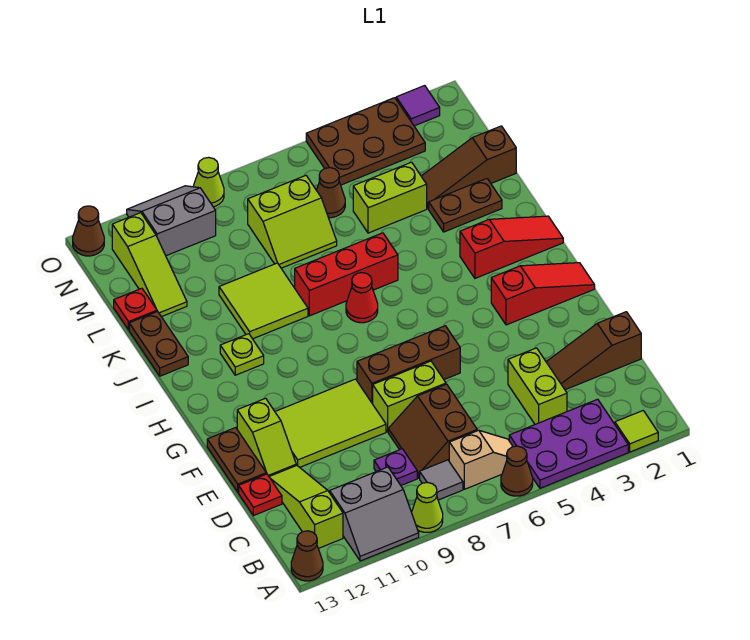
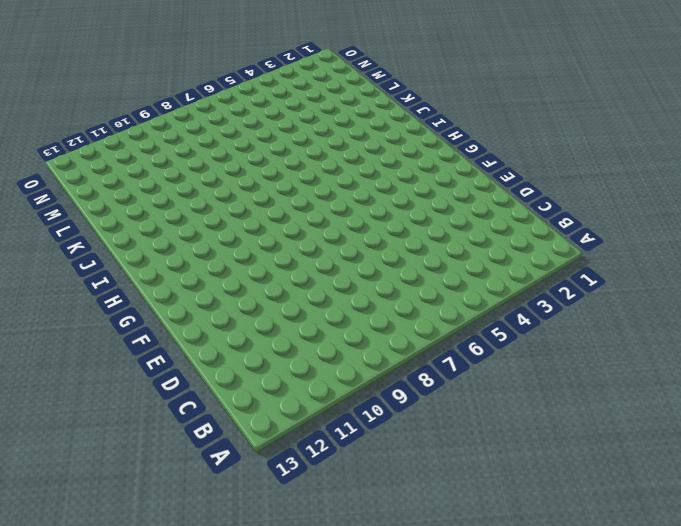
none -> lime tile A2 level 1
none -> purple plate A3:B5 level 1
none -> brown cone A6 level 1
none -> lime cone A9 level 1

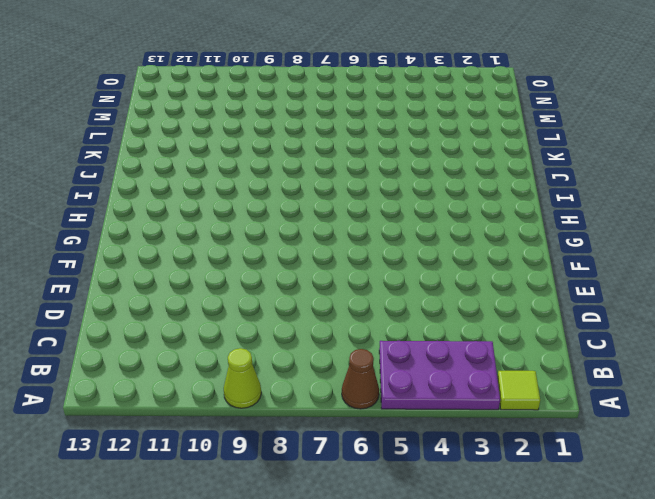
none -> grey slope A10:B11 level 1 top B
none -> brown cone A13 level 1
none -> tan slope B6:B7 level 1 top 7
none -> grey tile B8 level 1

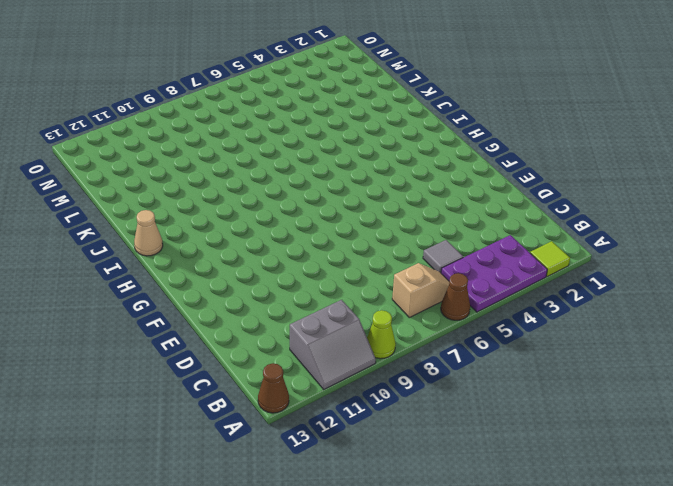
grey tile C5 level 1 -> grey tile B8 level 1
tan cone I13 level 1 -> none
none -> lime slope B12:D12 level 1 top B
none -> lime brick C4:D4 level 1
none -> brown slope C7:D8 level 1 top 7
none -> purple plate C9 level 1

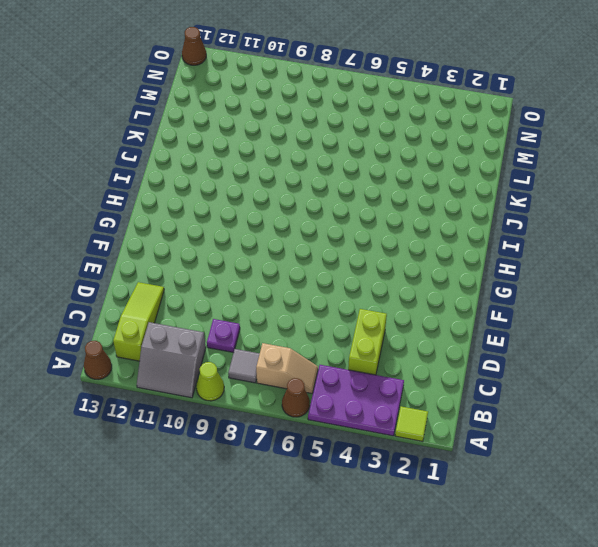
none -> brown slope C7:D8 level 1 top 7
none -> brown slope D1:D3 level 1 top 1
none -> red plate D13 level 1
none -> lime brick E7:E8 level 1

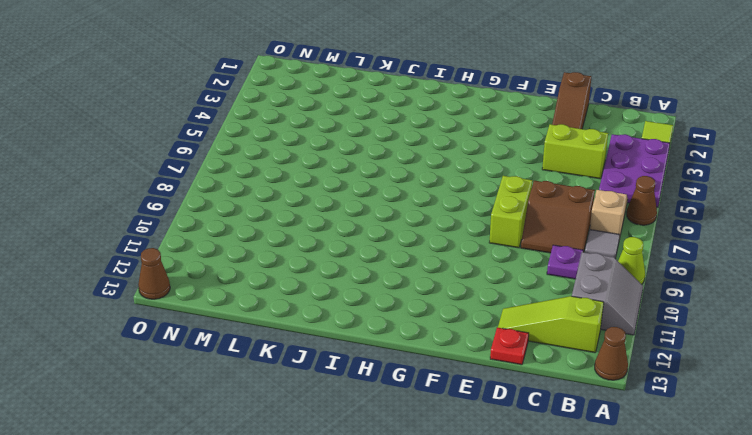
none -> lime tile E9:F11 level 1
none -> lime slope E12:F12 level 1 top F
none -> brown plate E13:F13 level 1
none -> brown brick F6:F8 level 1

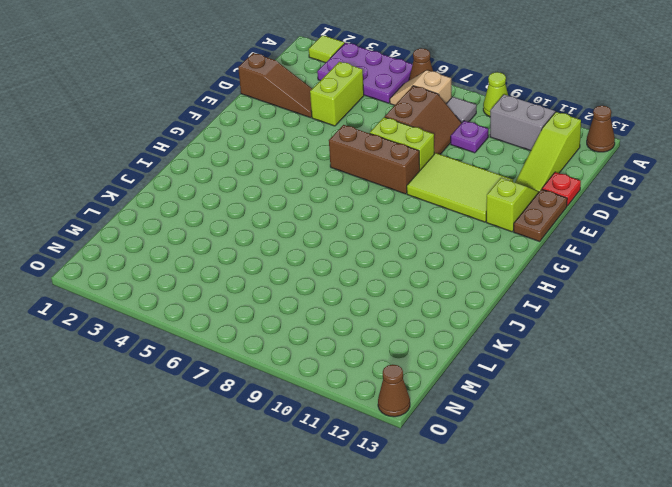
none -> red slope G1:G3 level 1 top 3
none -> red slope I1:I3 level 1 top 3
none -> red cone I7 level 1
none -> lime plate I11 level 1

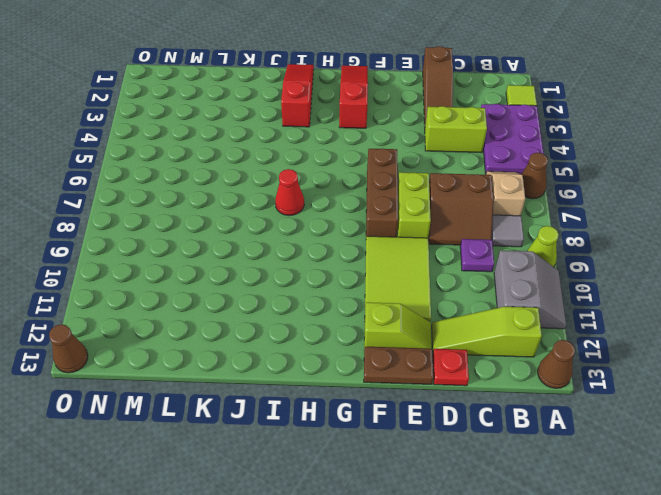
none -> lime plate I11 level 1
none -> red brick J6:J8 level 1
none -> lime tile J9:K10 level 1
none -> brown plate J13:K13 level 1

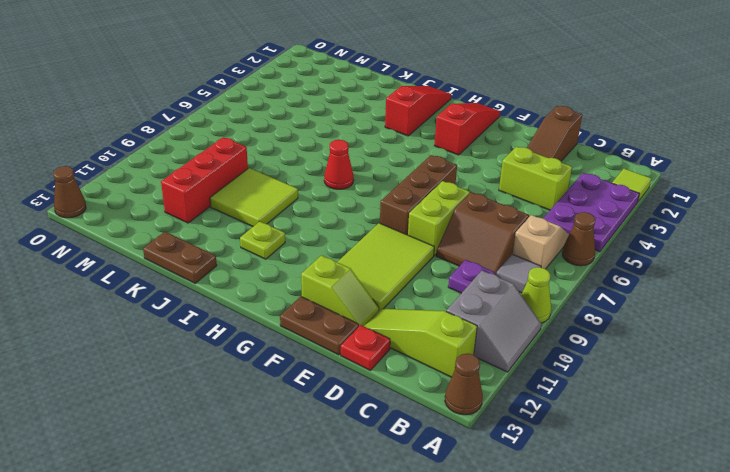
red brick L9:L11 level 1 -> red brick J6:J8 level 1
none -> brown plate K2:K3 level 1
none -> brown slope L1:L3 level 1 top 1
none -> lime brick L4:L5 level 1
none -> lime slope L7:M8 level 1 top M

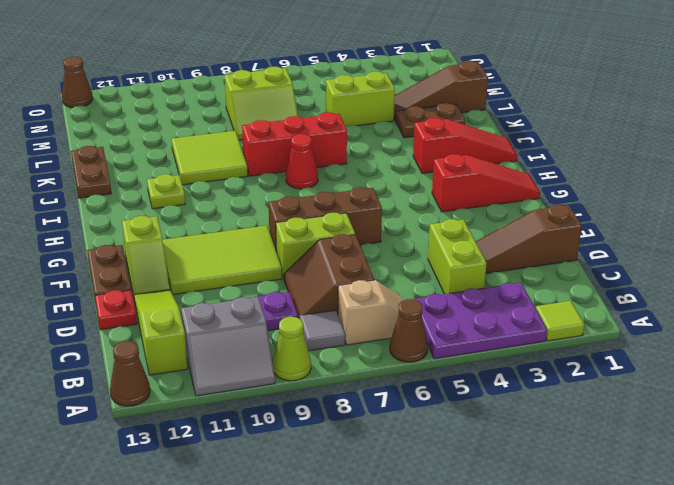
none -> lime slope L12:N12 level 1 top N
none -> red plate L13 level 1
none -> brown cone M6 level 1
none -> brown plate N3:O5 level 1

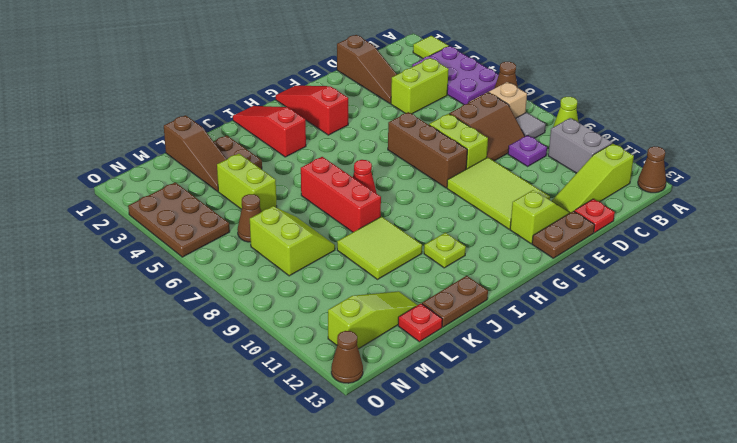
none -> grey slope N10:O11 level 1 top N
none -> purple tile O2 level 1
none -> lime cone O9 level 1

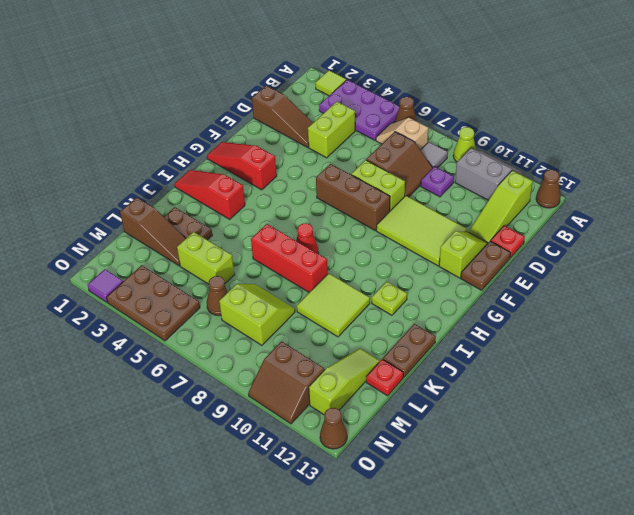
brown slope N10:O11 level 1 top N -> grey slope N10:O11 level 1 top N
none -> lime cone O9 level 1

